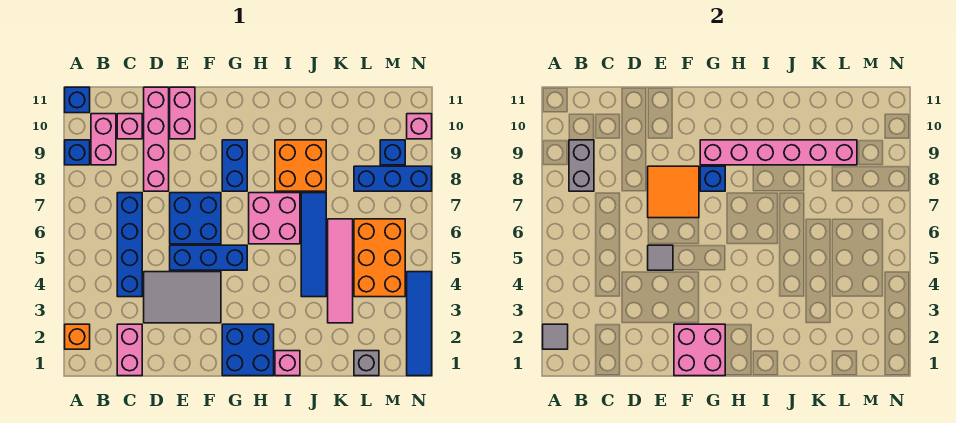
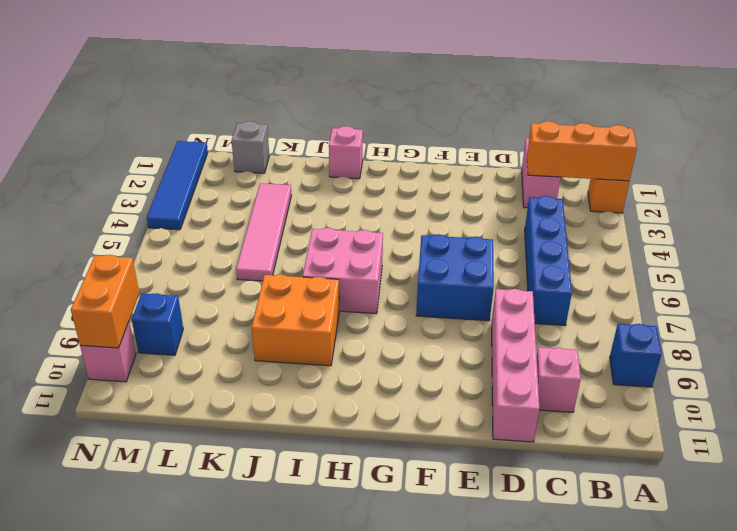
orange brick A2:C2 level 2 -> grey tile A2 level 2
orange brick N9:N10 level 2 -> none
none -> blue brick A11 level 1
none -> pink brick B9:B10 level 1
none -> grey tile D3:F4 level 1
none -> blue brick E5:G5 level 1

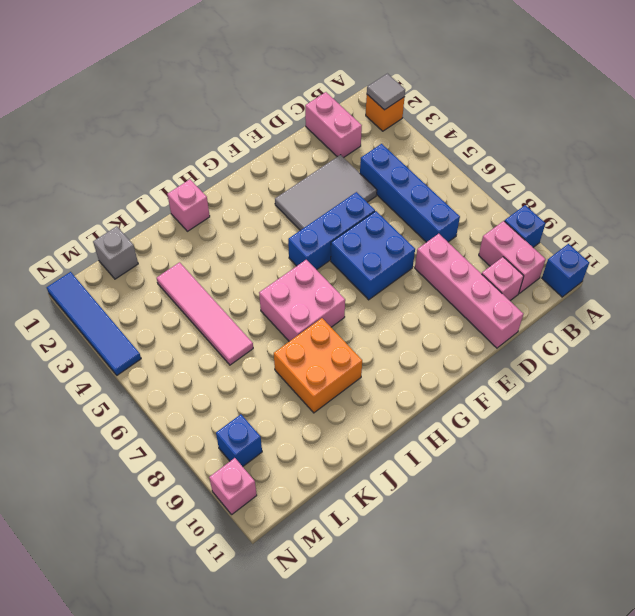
none -> pink brick E10:E11 level 1
none -> blue brick G1:H2 level 1
none -> blue brick G8:G9 level 1
none -> blue tile J4:J7 level 1

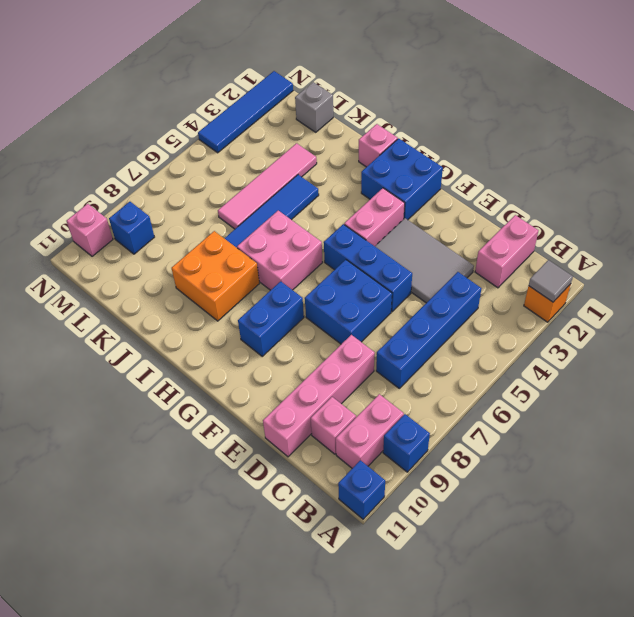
pink brick G3:G4 level 1 -> pink brick E10:E11 level 1
none -> orange brick L4:M6 level 1
none -> blue brick L8:N8 level 1
none -> grey brick B8:B9 level 2
none -> grey tile E5 level 2

